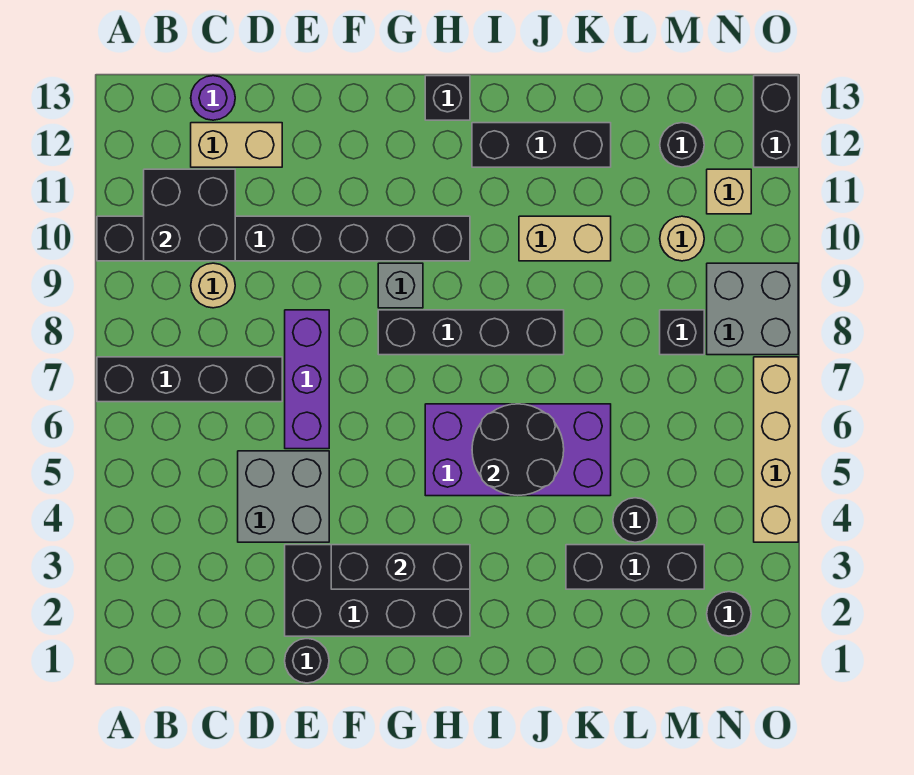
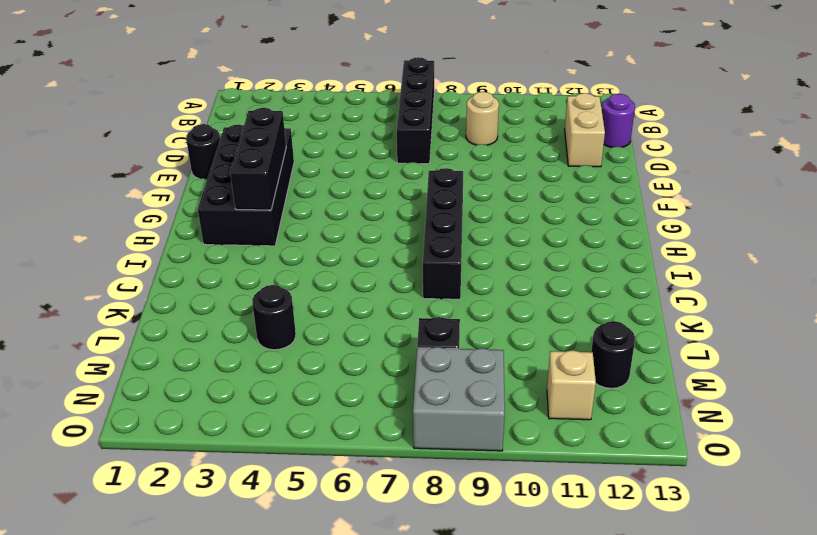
none -> black brick A10:H10 level 1
none -> grey brick D4:E5 level 1
none -> purple brick E6:E8 level 1

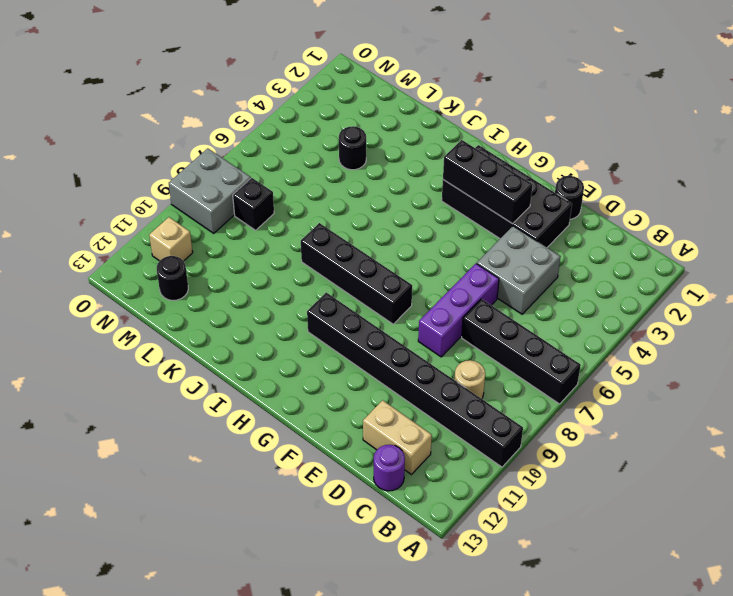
none -> grey brick G9 level 1
none -> purple brick H5:K6 level 1
none -> black brick H13 level 1

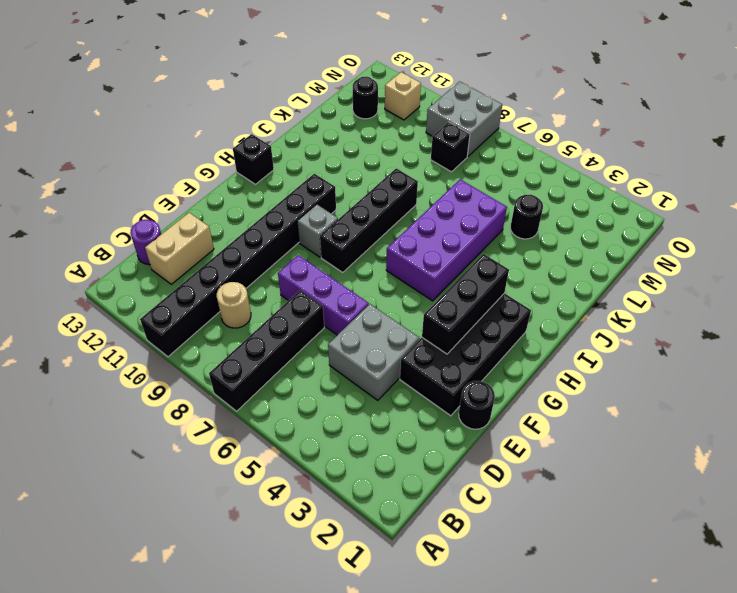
none -> black brick I12:K12 level 1
none -> tan brick J10:K10 level 1
none -> black brick K3:M3 level 1

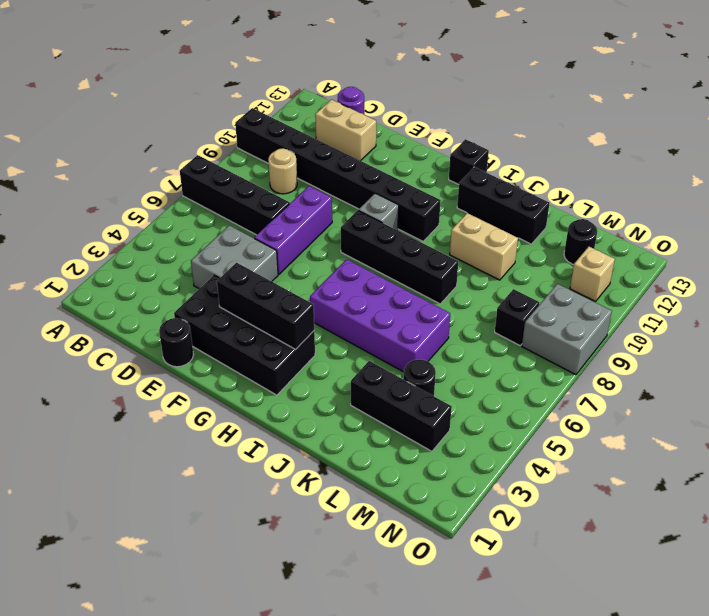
none -> tan round brick M10 level 1
none -> black round brick N2 level 1
none -> tan brick O4:O7 level 1

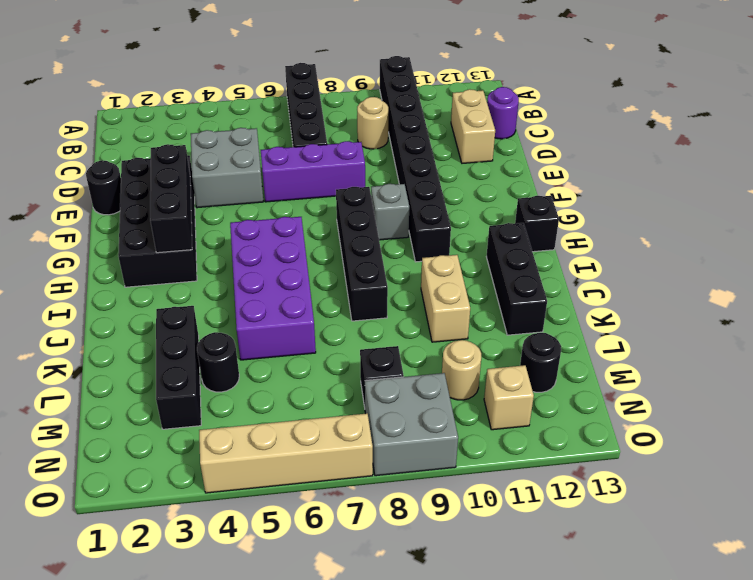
none -> black round brick N2 level 1
none -> black brick O12:O13 level 1
none -> black brick B10:C11 level 2

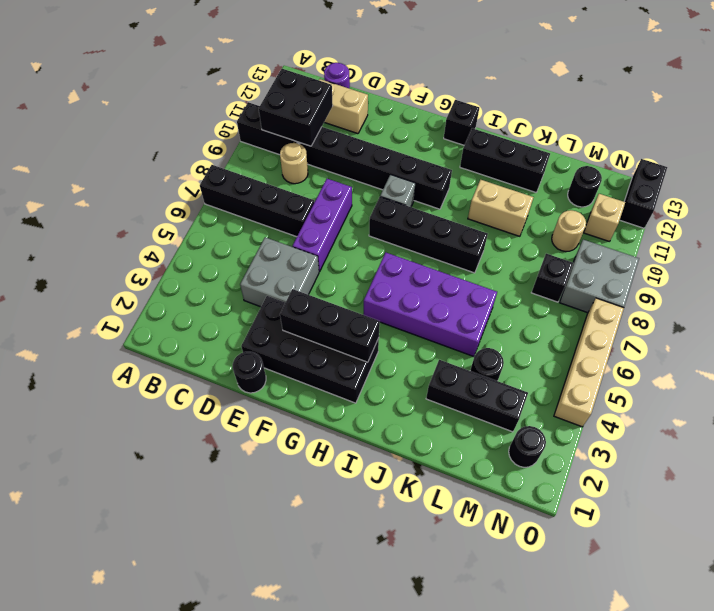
none -> black round brick I5:J6 level 2

